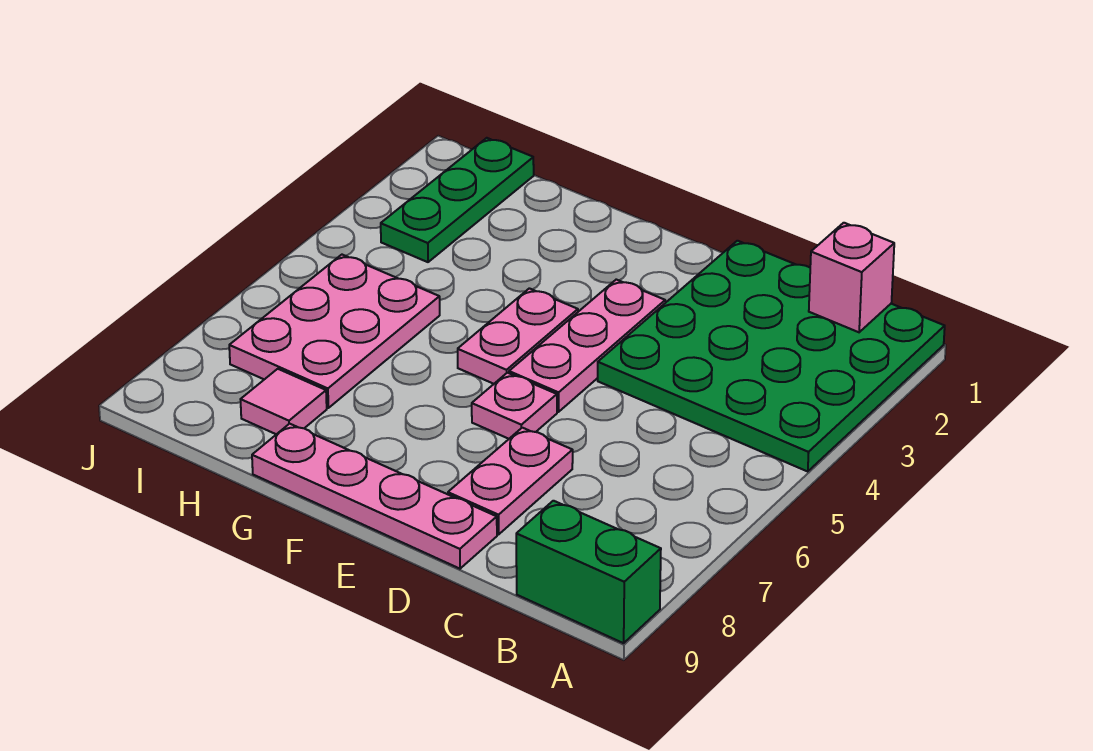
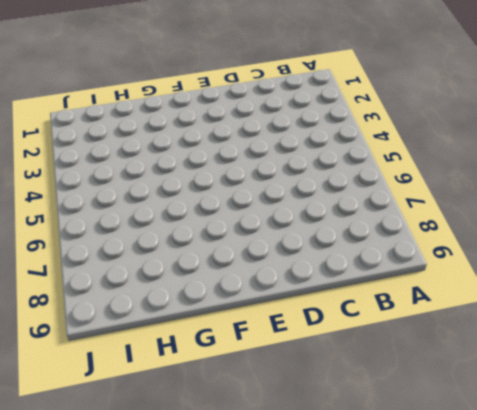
none -> green plate A1:D4 level 1
none -> green brick A9:B9 level 1

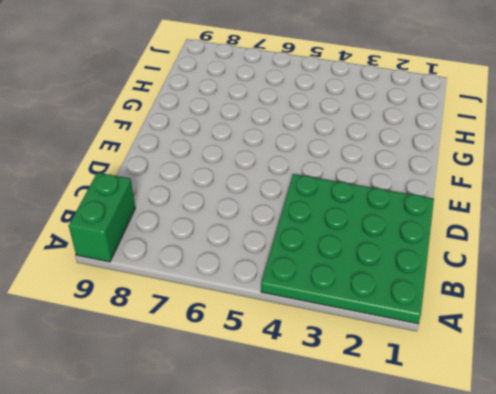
none -> pink plate D7:D8 level 1
none -> pink plate D9:G9 level 1

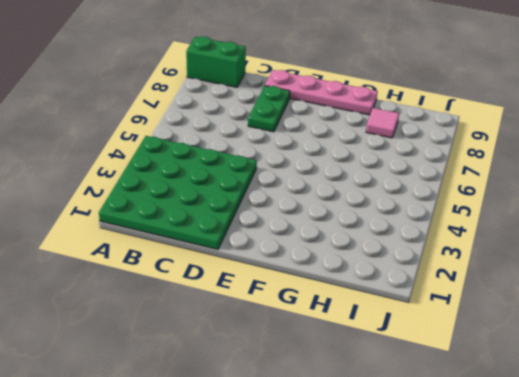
green plate D7:D8 level 1 -> pink plate D7:D8 level 1
none -> pink plate E3:E5 level 1
none -> pink plate E6 level 1

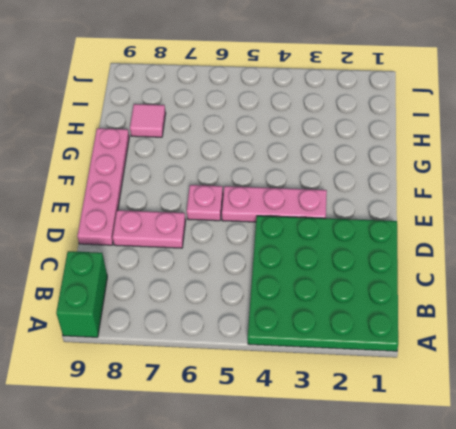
none -> pink plate F4:F5 level 1
none -> pink plate H5:I7 level 1

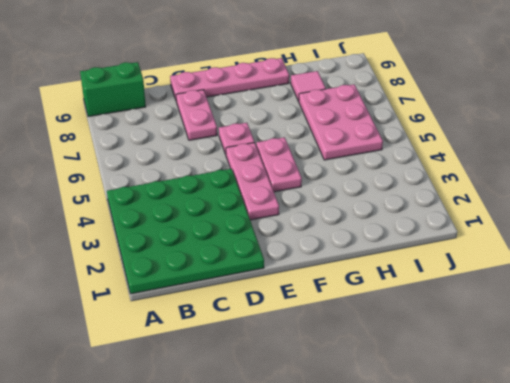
none -> green plate I1:I3 level 1
none -> pink brick B1 level 2

